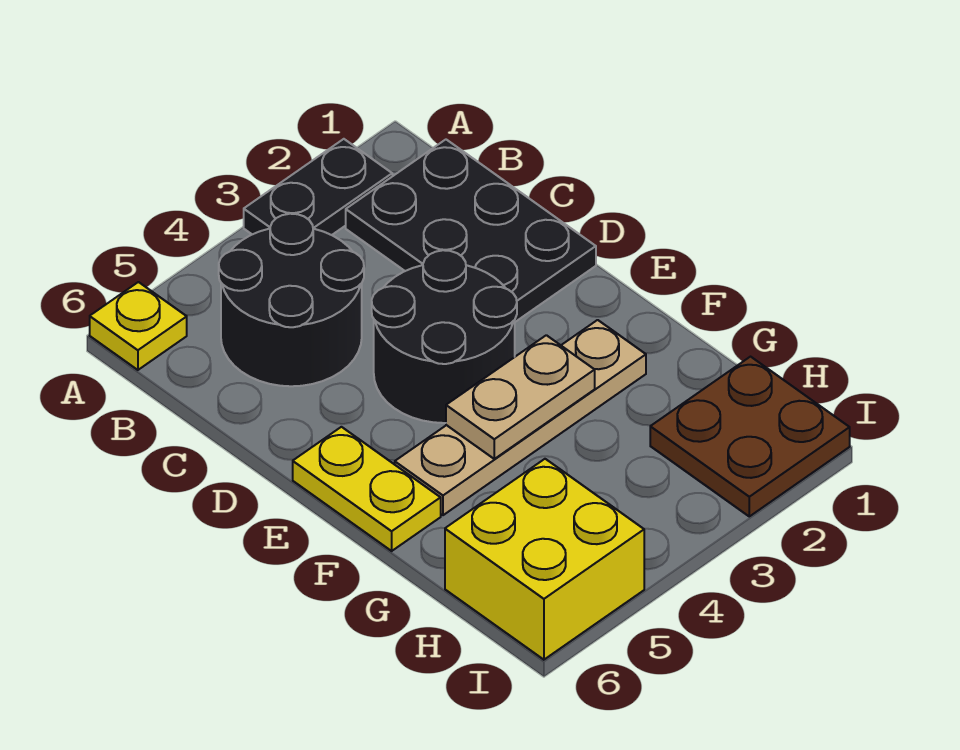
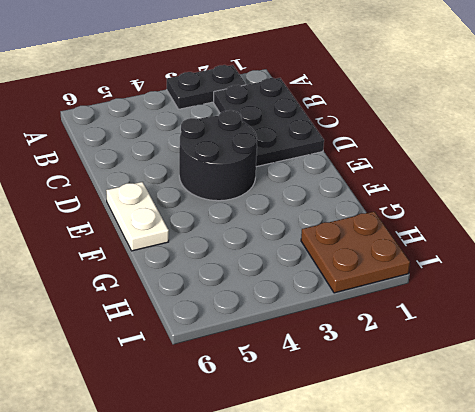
white plate E6:F6 level 1 -> yellow plate E6:F6 level 1
none -> yellow plate A6 level 1
none -> black round brick B4:C5 level 1

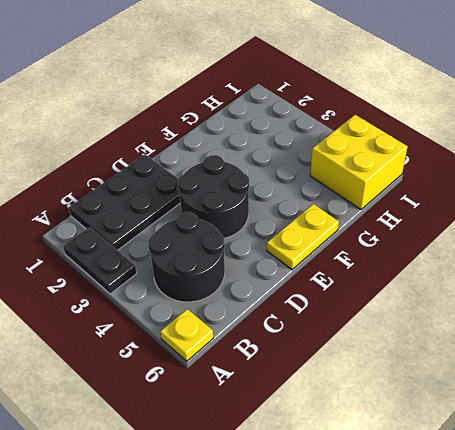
none -> tan plate F2:F5 level 1
none -> brown plate H1:I2 level 1

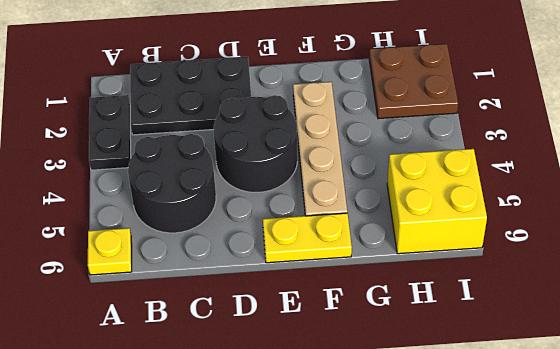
none -> tan plate F3:F4 level 2

